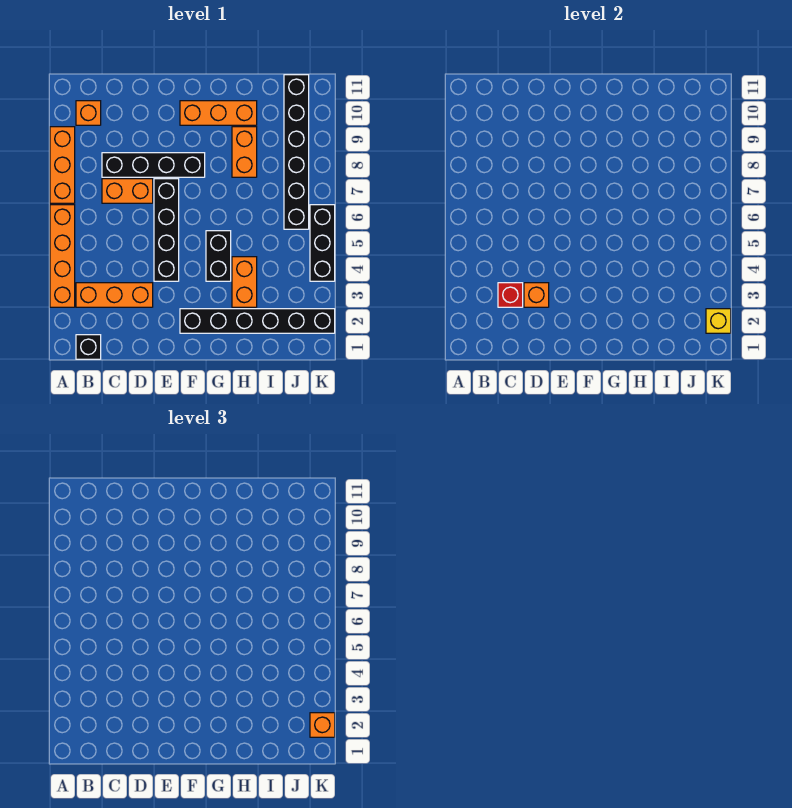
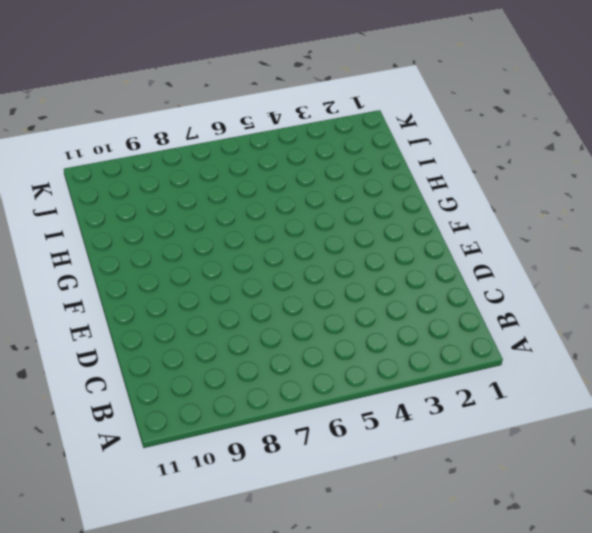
none -> orange brick A3:A6 level 1
none -> orange brick A7:A9 level 1
none -> black brick B1 level 1

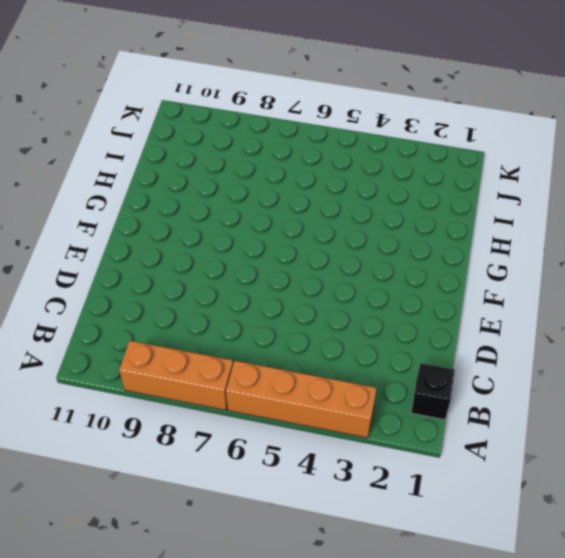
none -> orange brick B3:D3 level 1
none -> orange brick B10 level 1
none -> orange brick C7:D7 level 1

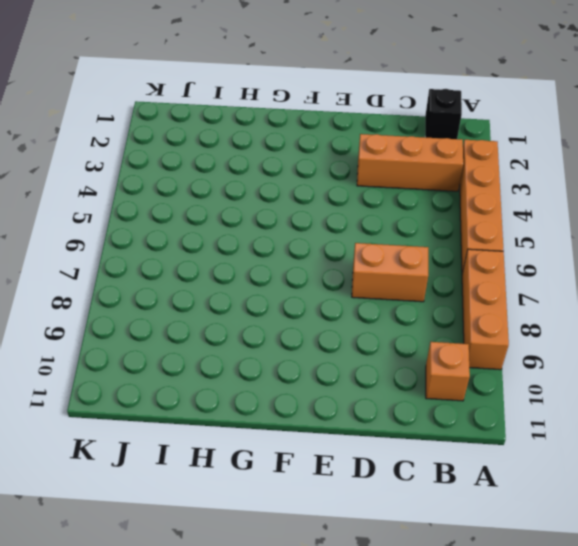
none -> black brick C8:F8 level 1
none -> black brick E4:E7 level 1
none -> black brick F2:K2 level 1

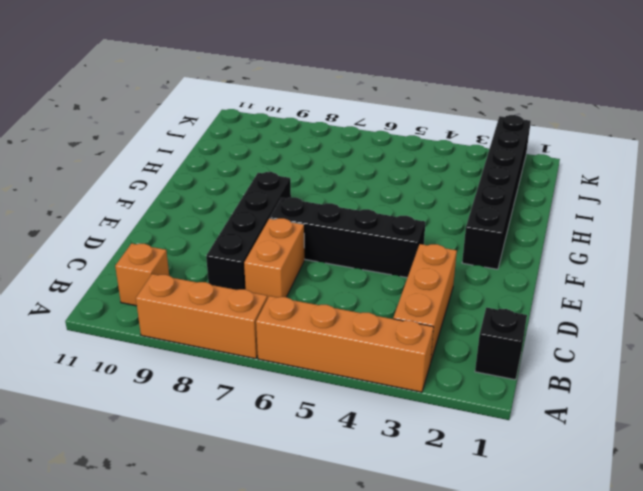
none -> orange brick F10:H10 level 1
none -> black brick G4:G5 level 1
none -> orange brick H3:H4 level 1

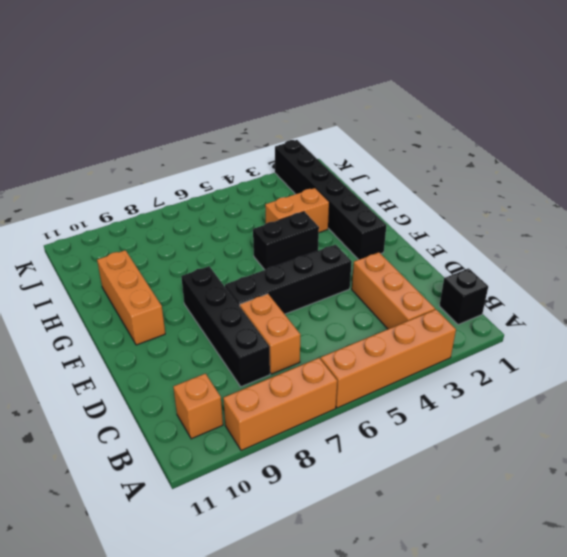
none -> orange brick H8:H9 level 1
none -> black brick J6:J11 level 1
none -> black brick K4:K6 level 1

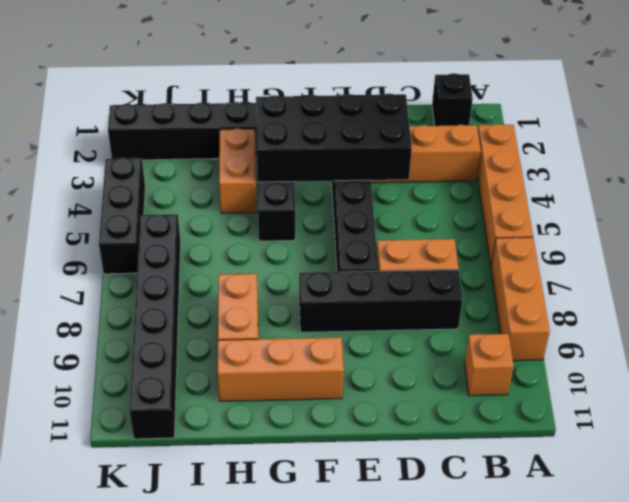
black brick D3:G4 level 2 -> orange brick D3 level 2
none -> red brick C3 level 2
none -> yellow brick K2 level 2
none -> orange brick K2 level 3

